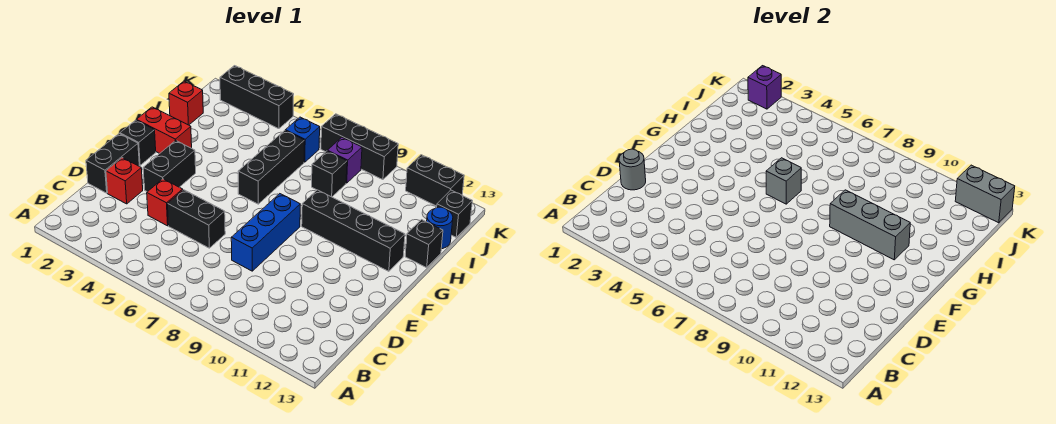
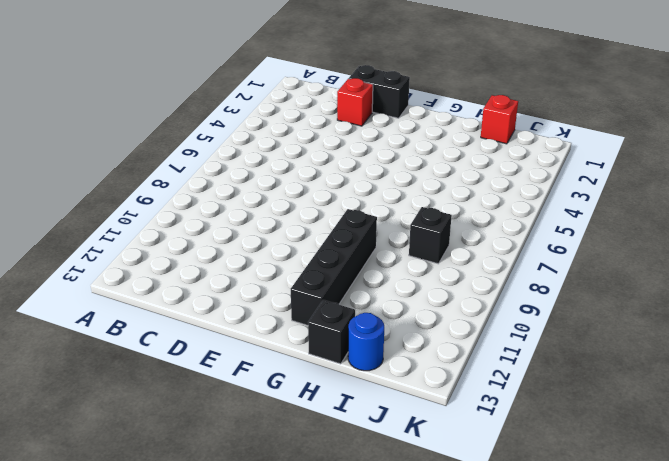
none -> red brick D4 level 1
none -> black brick D5:D6 level 1
none -> blue brick D8:F8 level 1

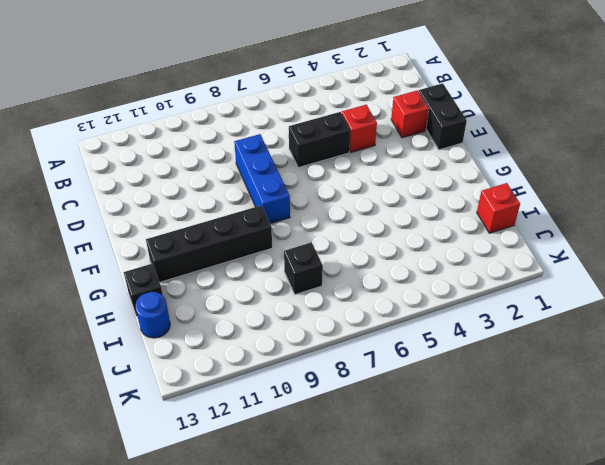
none -> black brick E3:F3 level 1
none -> black brick F1 level 1
none -> red brick G1:G2 level 1

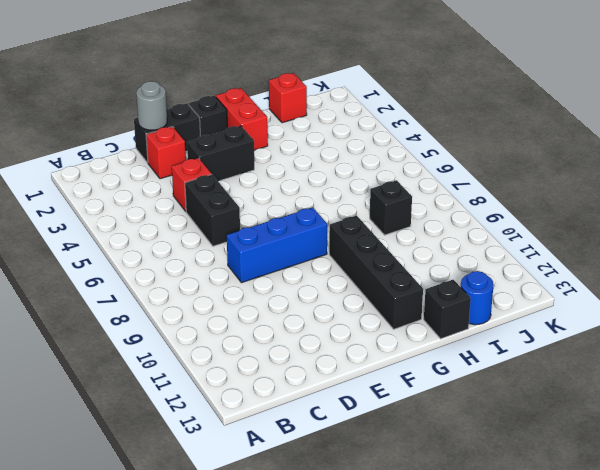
none -> black brick G6:I6 level 1
none -> blue brick J6 level 1
none -> purple brick J8 level 1

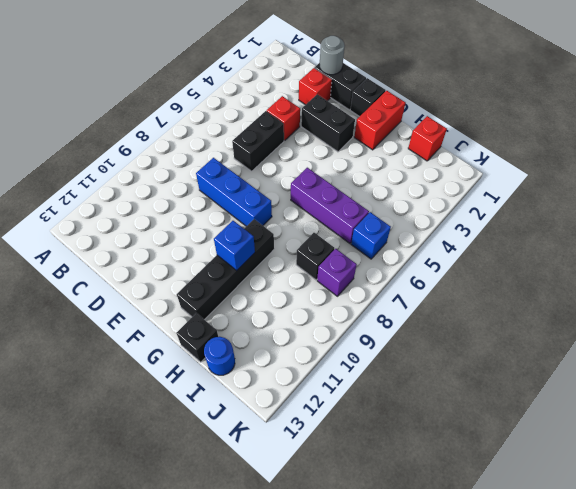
purple brick G6:I6 level 1 -> black brick G6:I6 level 1
blue brick G10 level 2 -> grey brick G9:G11 level 2
none -> black brick J13 level 1
none -> black brick K2:K4 level 1
none -> black brick K7:K9 level 1

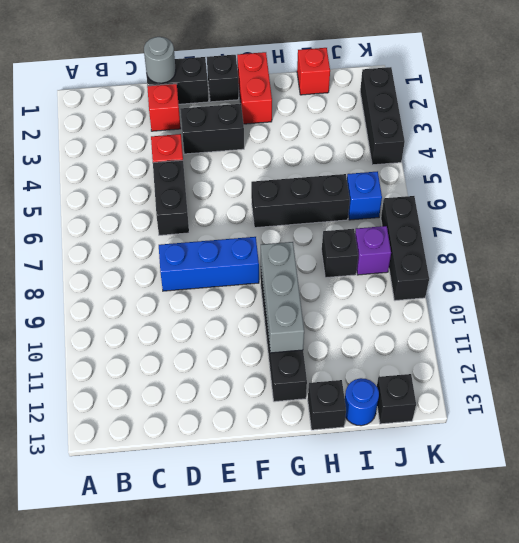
none -> black brick K11:K12 level 1
none -> grey brick G6 level 2
none -> purple brick K2 level 2

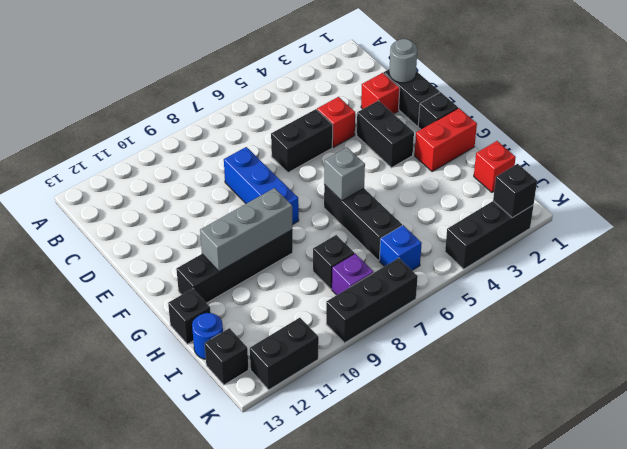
black brick K2 level 2 -> purple brick K2 level 2
none -> grey brick K12:K13 level 2

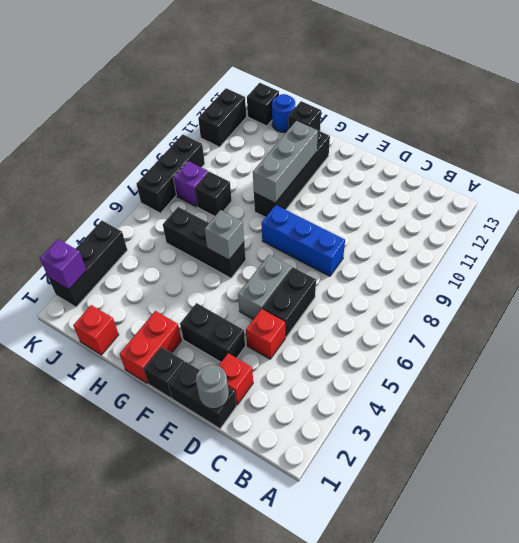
grey brick E5:E6 level 1 -> grey brick K12:K13 level 2
none -> blue brick J6 level 1

